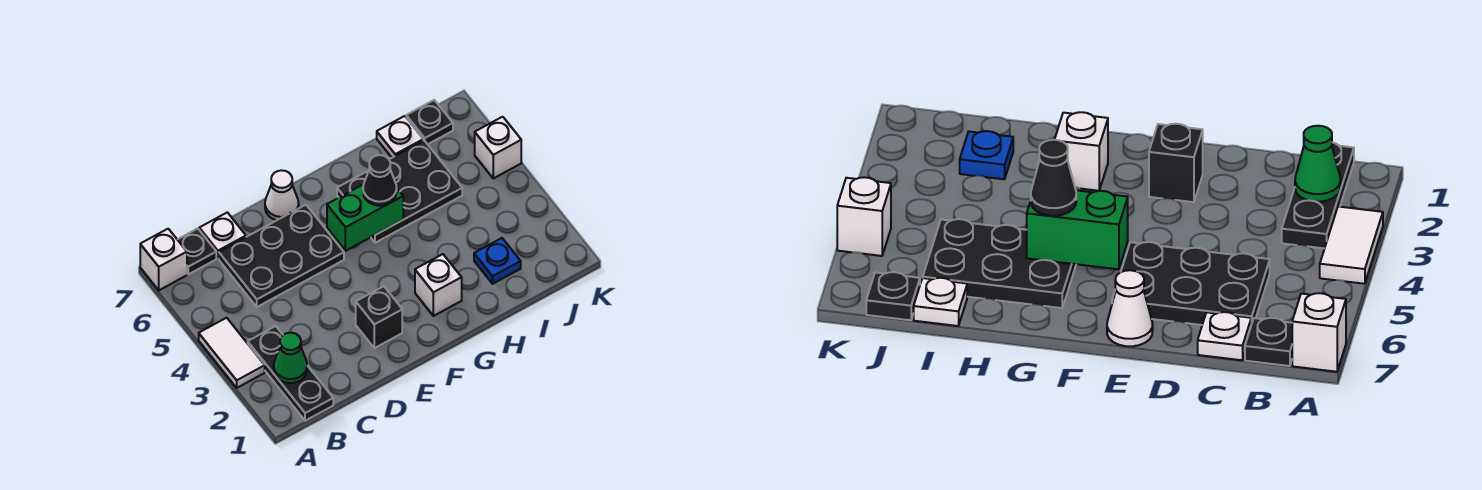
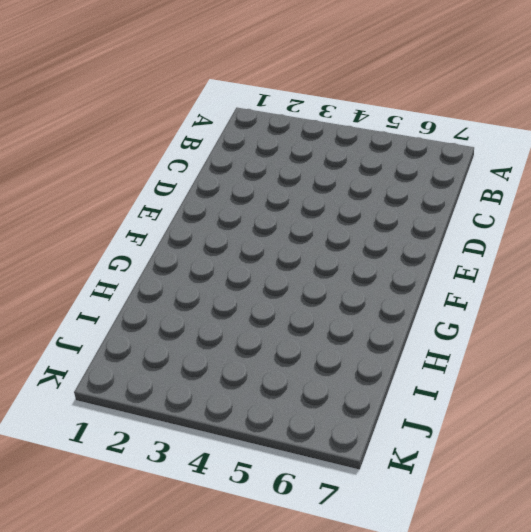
none -> white tile A3:A4 level 1
none -> white brick A7 level 1
none -> black plate B1:B3 level 1

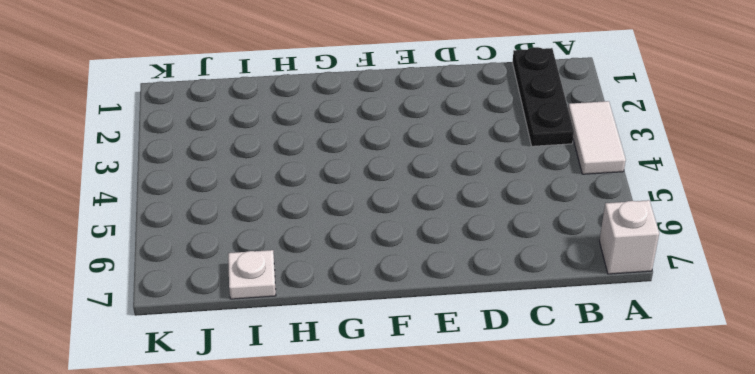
none -> black plate B7 level 1
none -> black plate C5:E6 level 1
none -> white plate C7 level 1

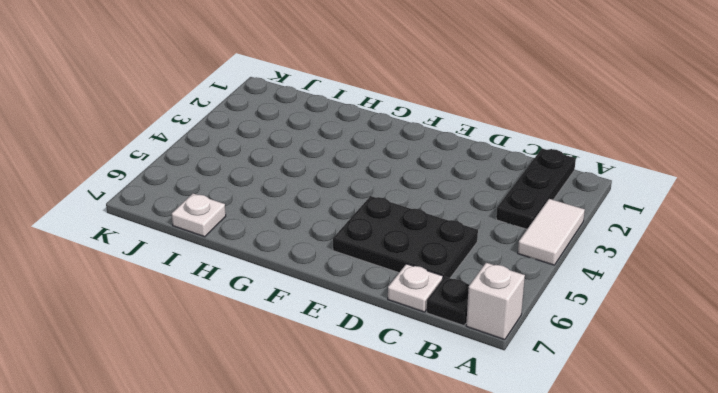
none -> black brick E2 level 1
none -> white cone E7 level 1
none -> white brick G2 level 1

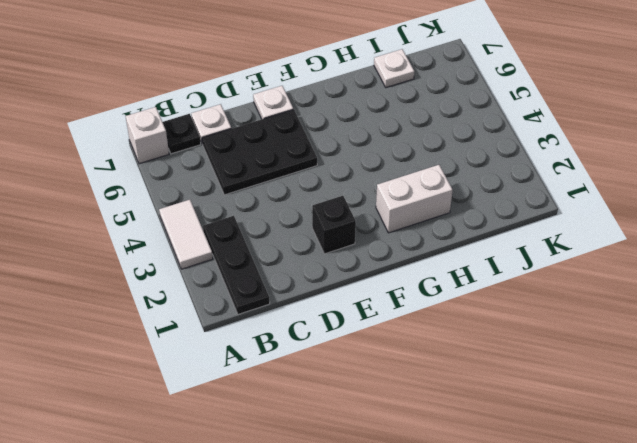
white plate E7 level 1 -> white cone E7 level 1
white brick G2:H2 level 1 -> white brick G2 level 1
none -> black plate G5:I6 level 1
none -> blue plate I2 level 1
none -> black plate J7 level 1

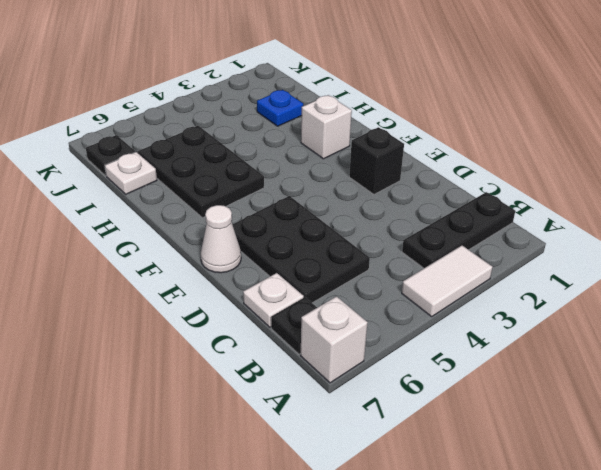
none -> white brick K5 level 1
none -> green cone B2 level 2
none -> green brick F5:G5 level 2

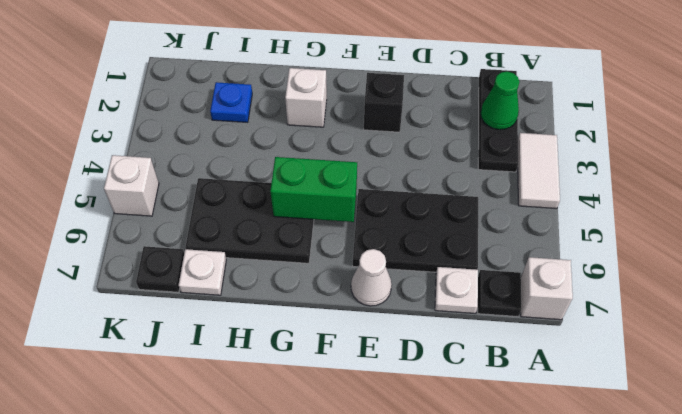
none -> black cone G5 level 3

